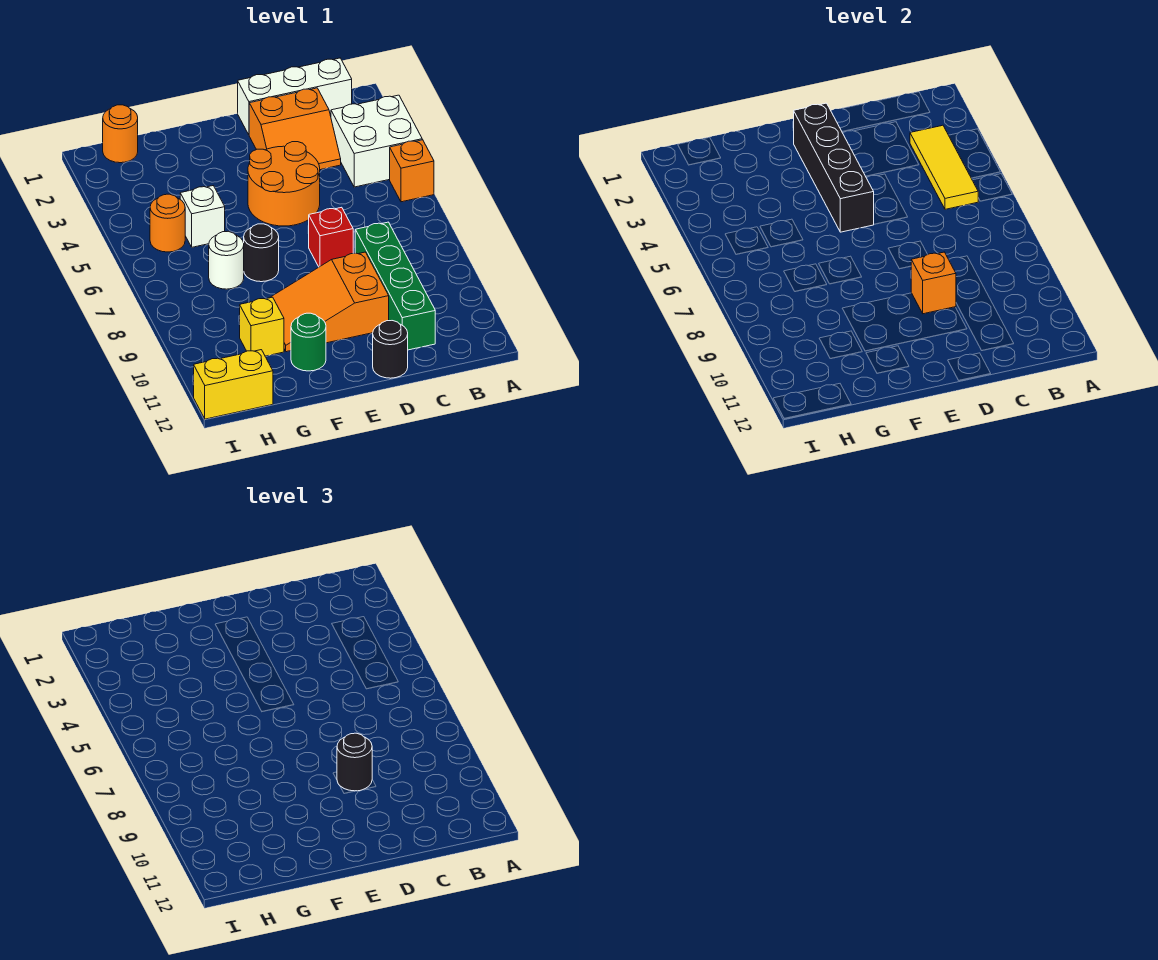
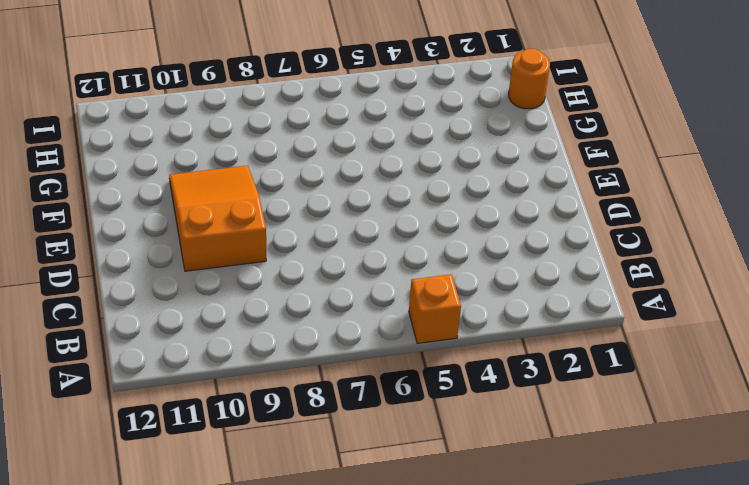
none -> white brick A3:B4 level 1
none -> white brick B1:D1 level 1
none -> orange slope C2:D3 level 1 top 2

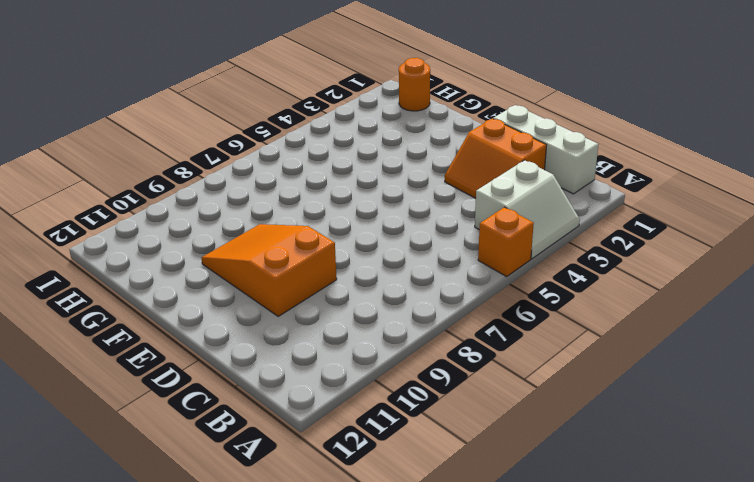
white slope A3:B4 level 1 top B -> white brick A3:B4 level 1
none -> green brick C8:C11 level 1
none -> orange round brick D4:E5 level 1
none -> red brick D7 level 1

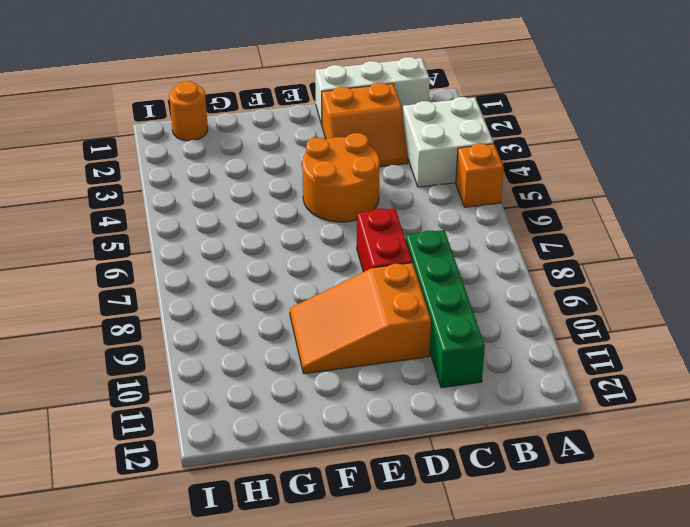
red brick D7:D8 level 1 -> red brick D7 level 1
none -> black round brick D12 level 1
none -> black round brick F7 level 1
none -> green round brick F11 level 1

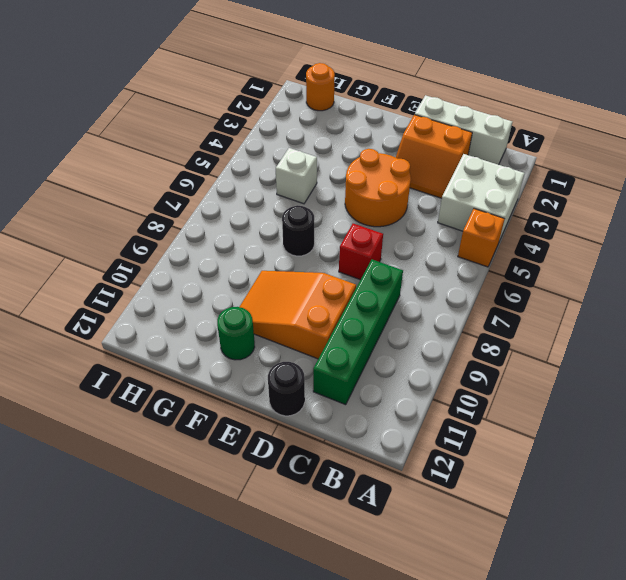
none -> white round brick G7 level 1
none -> yellow brick G10 level 1
none -> orange round brick H5 level 1

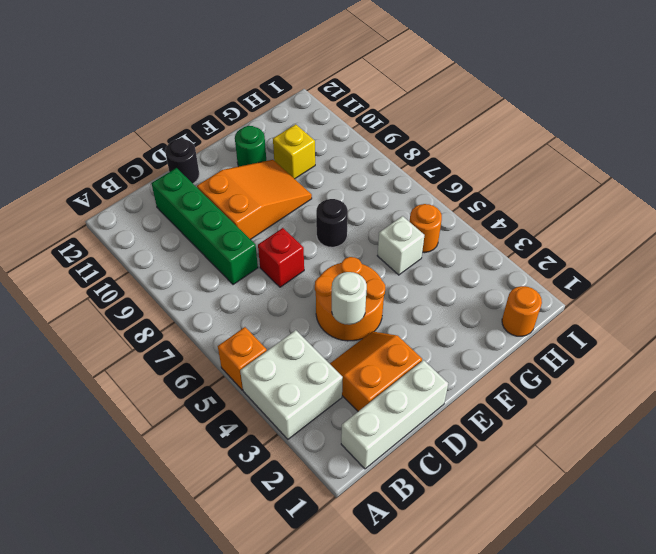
white round brick D4 level 2 -> white round brick G7 level 1
none -> yellow brick H12:I12 level 1
none -> yellow tile B3:B5 level 2
none -> orange brick D9 level 2

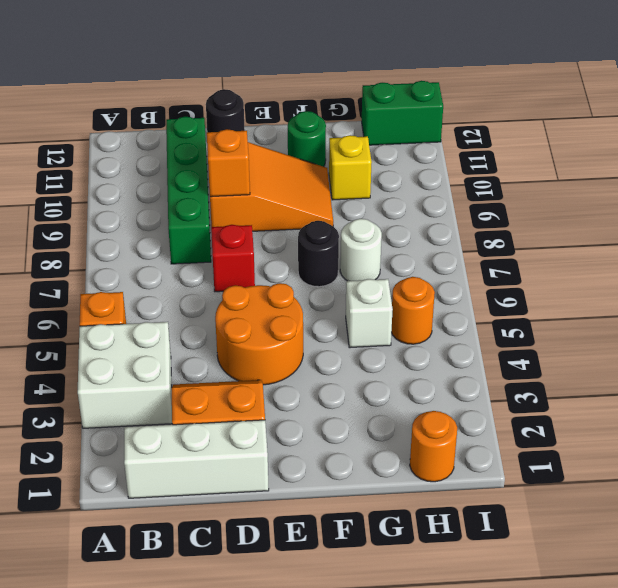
green brick H12:I12 level 1 -> yellow brick H12:I12 level 1
none -> yellow tile B3:B5 level 2
none -> black brick E2:E5 level 2
none -> black round brick D9 level 3

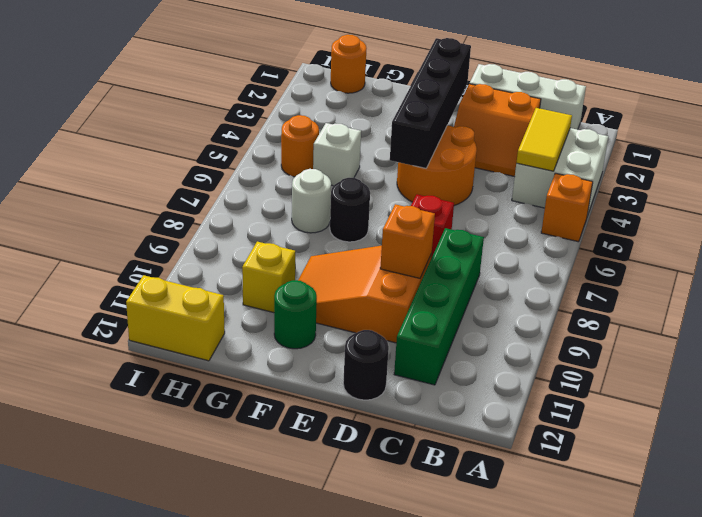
yellow tile B3:B4 level 2 -> yellow tile B3:B5 level 2
none -> black round brick D9 level 3

